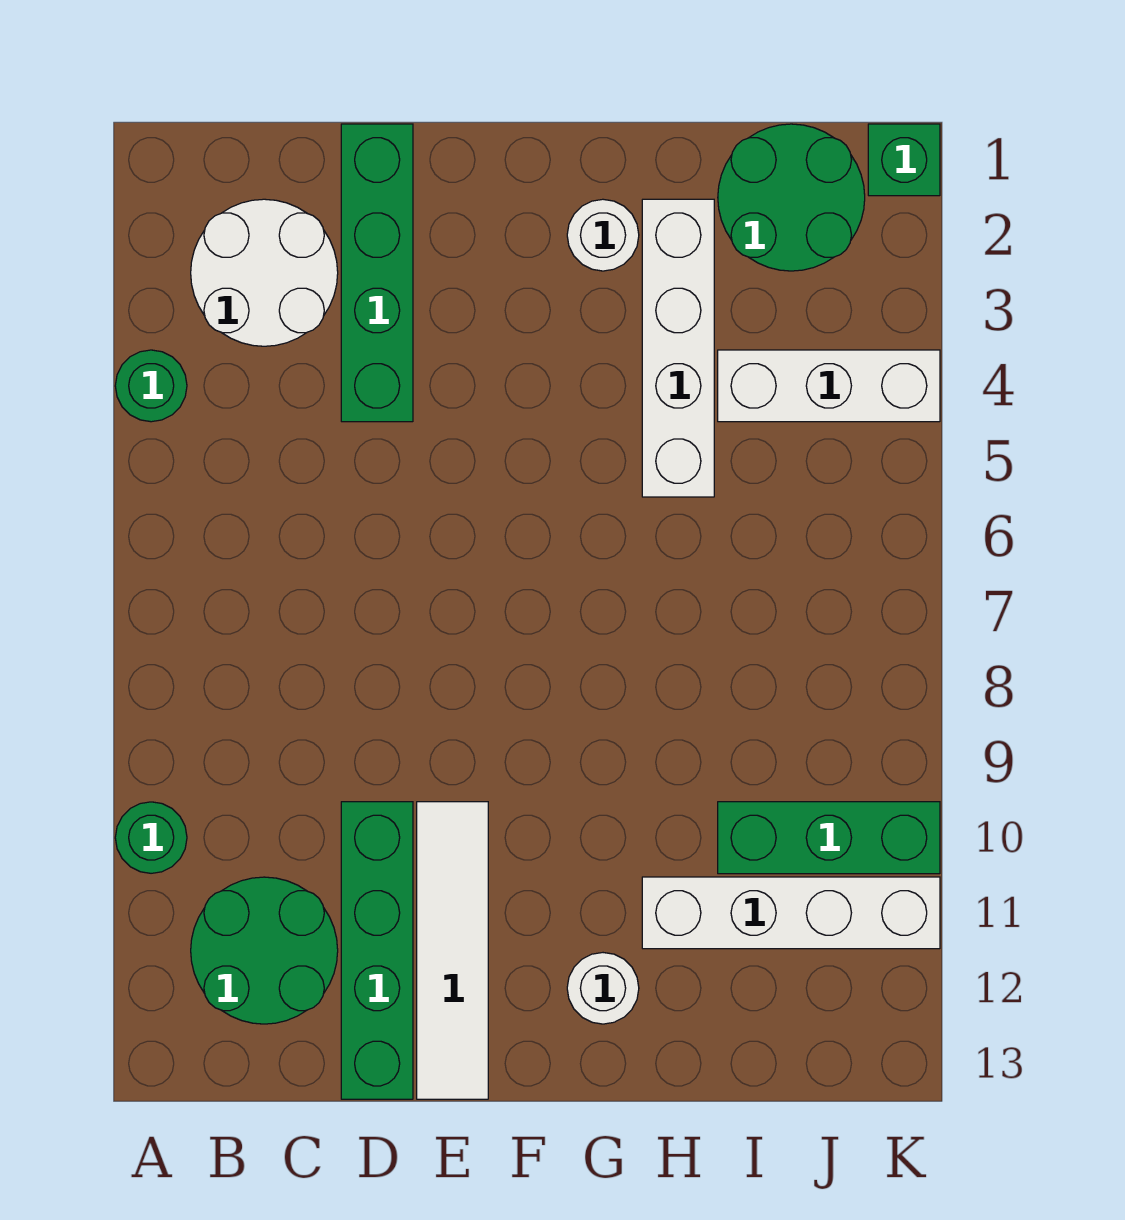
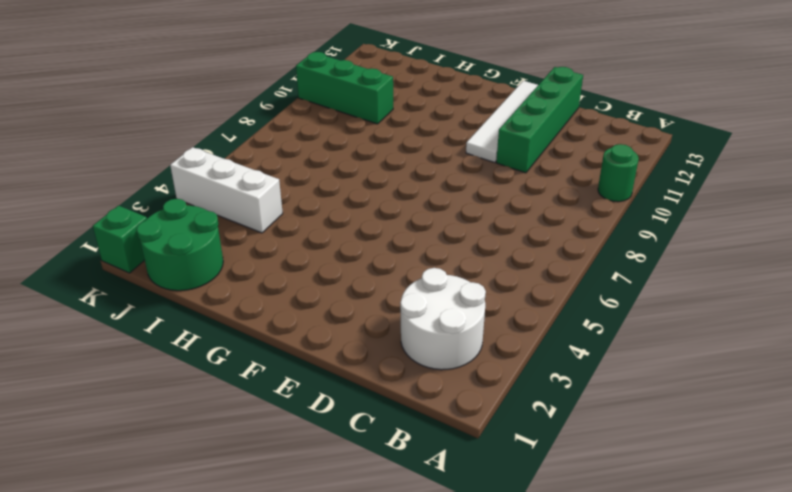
none -> green round brick A4 level 1
none -> green round brick B11:C12 level 1
none -> green brick D1:D4 level 1

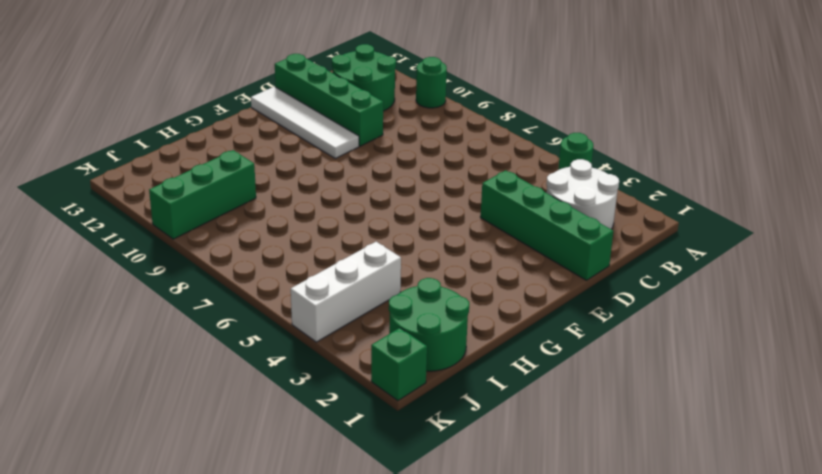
none -> white round brick G2 level 1
none -> white round brick G12 level 1
none -> white brick H2:H5 level 1

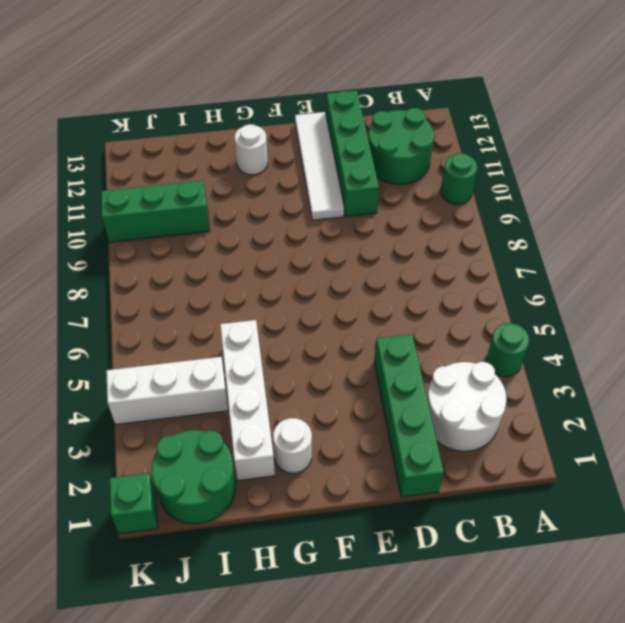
none -> white brick H11:K11 level 1

